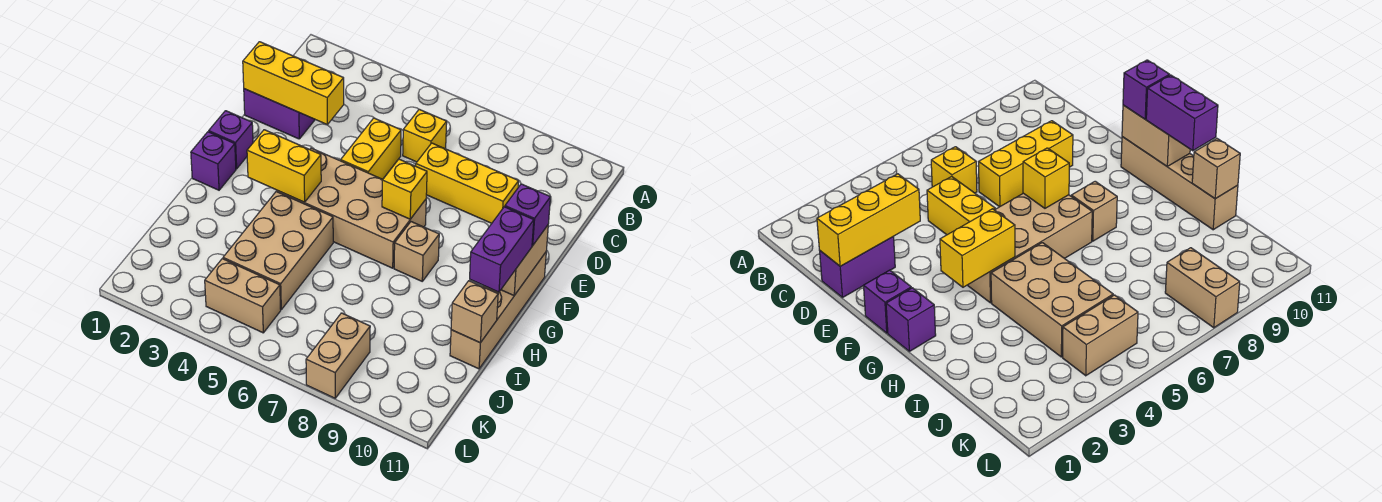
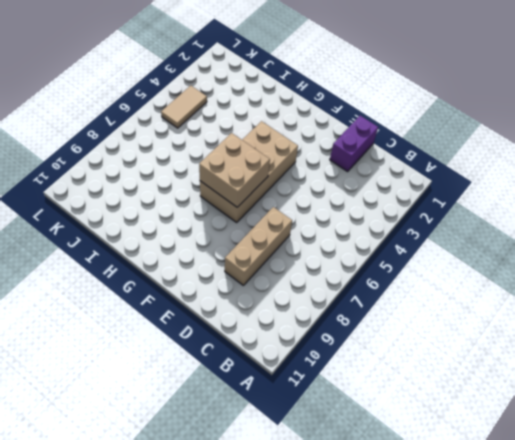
tan brick D7:D9 level 1 -> yellow brick D7:D9 level 1
tan brick F6:G7 level 2 -> yellow brick F7 level 2
tan tile K4:K5 level 1 -> tan brick K4:K5 level 1
none -> yellow brick C6 level 1
none -> yellow brick D5:E5 level 1
none -> purple brick F1 level 1

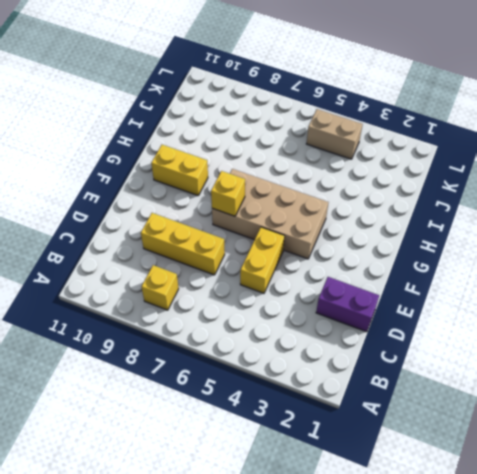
yellow brick B8 level 1 -> yellow brick C6 level 1
yellow brick G9:G10 level 1 -> yellow brick G3:G4 level 2
none -> purple brick F1 level 1
none -> tan brick F11:I11 level 1
none -> purple brick G1 level 1

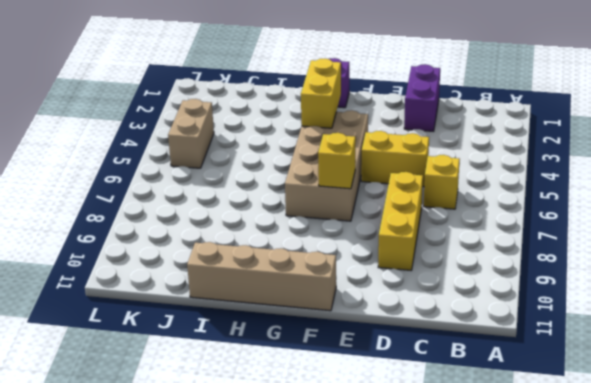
none -> purple brick F1 level 1
none -> tan brick G8 level 1
none -> tan brick H4:J5 level 1

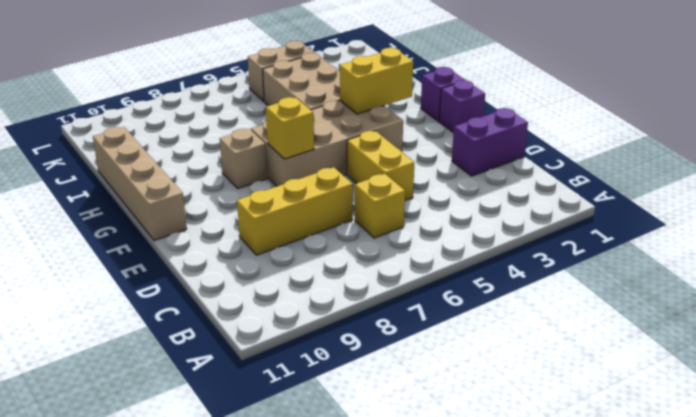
none -> tan brick K8:L8 level 1
none -> yellow brick D1:D3 level 2
none -> tan brick F11:G11 level 2

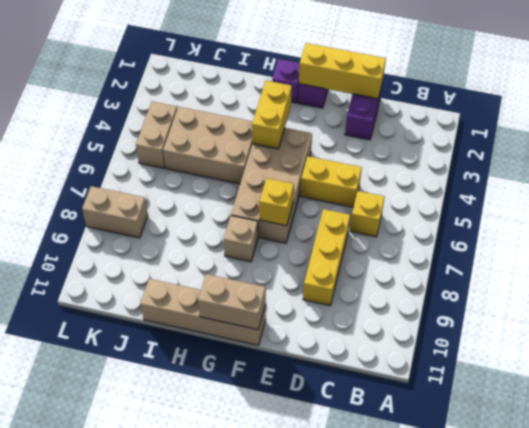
yellow brick D1:F1 level 2 -> yellow brick D1:D3 level 2
none -> tan brick I11 level 2
none -> purple brick F11 level 3
none -> purple brick G11:H11 level 3

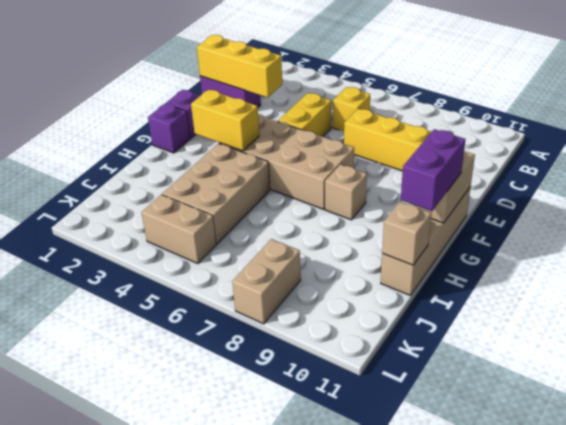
none -> yellow brick F7 level 2
none -> purple brick F11 level 3

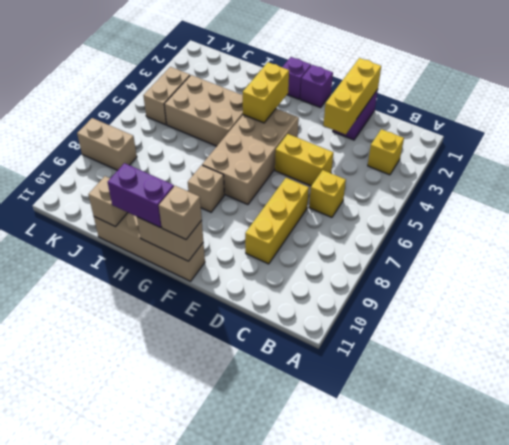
yellow brick B3 level 1 -> yellow brick F7 level 2
tan brick F11 level 3 -> purple brick F11 level 3

